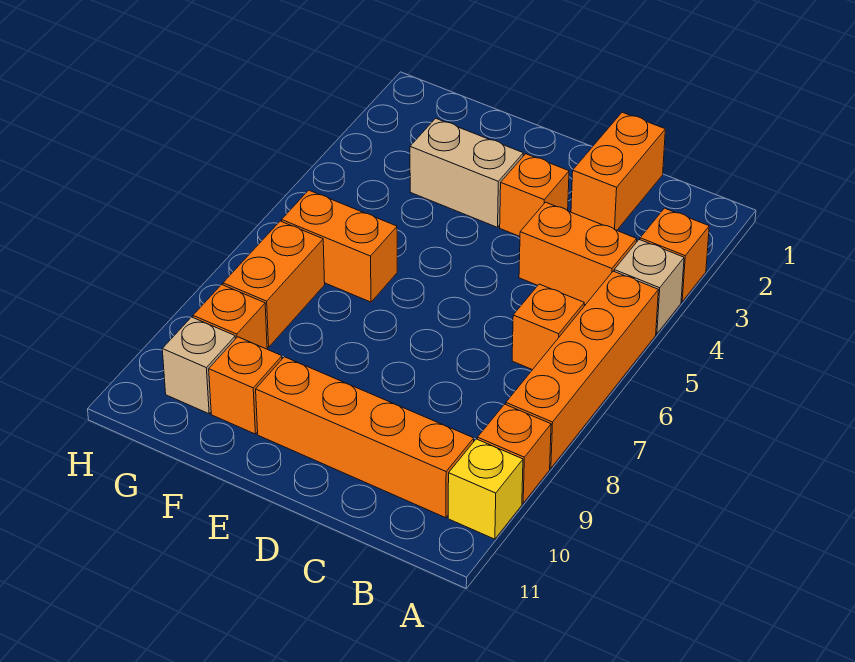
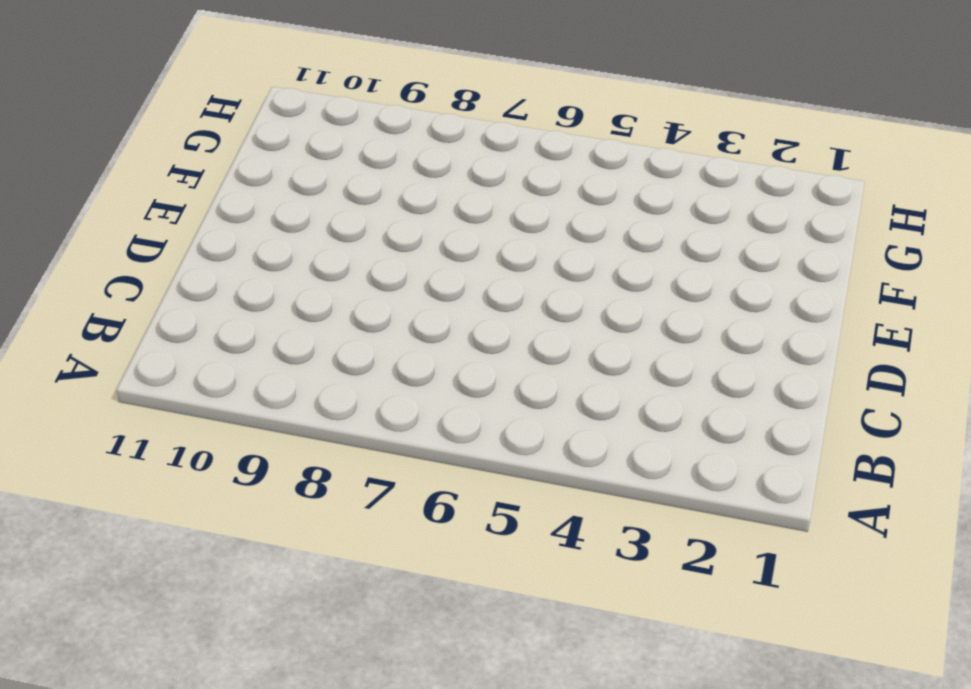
none -> orange brick A3 level 1
none -> tan brick A4 level 1
none -> orange brick A5:A8 level 1

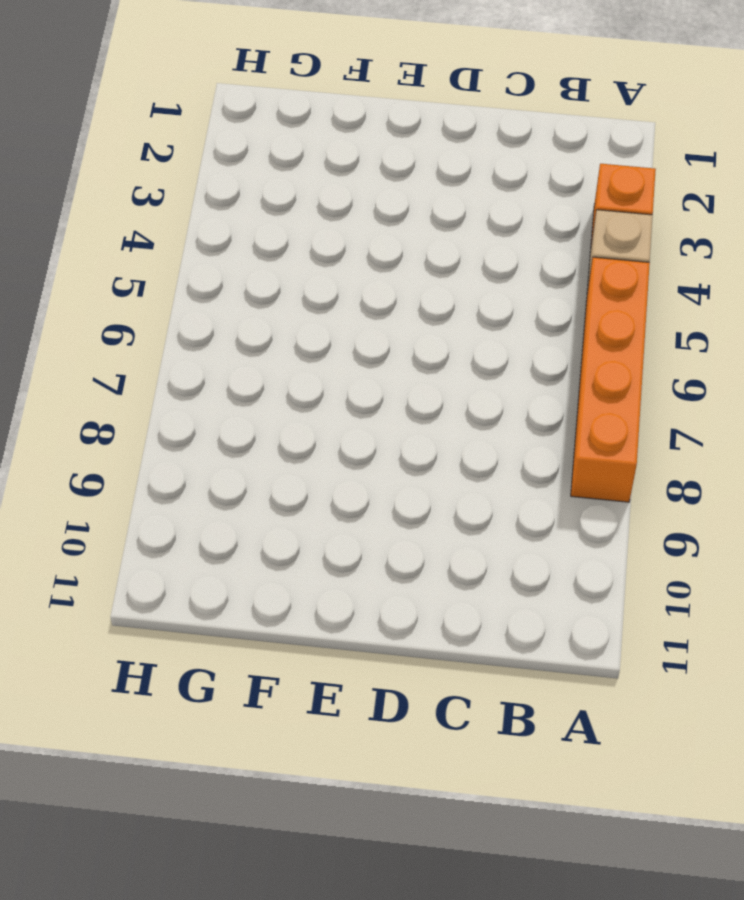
none -> orange brick A9 level 1
none -> yellow brick A10 level 1
none -> orange brick B4:C4 level 1

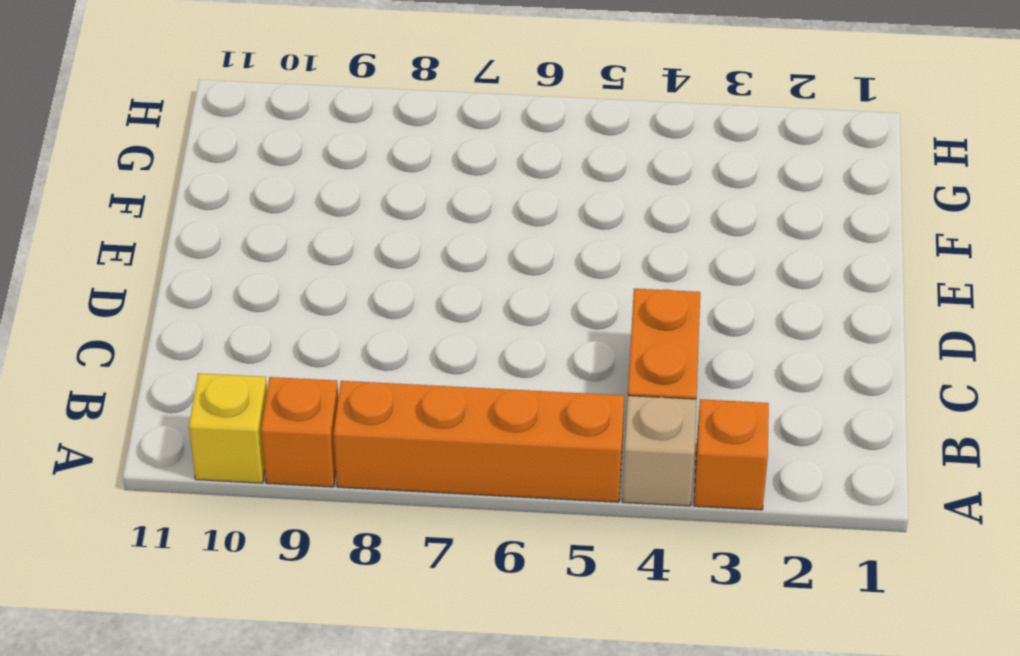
none -> orange brick B6 level 1
none -> orange brick B10:E10 level 1
none -> orange brick C1:C2 level 1

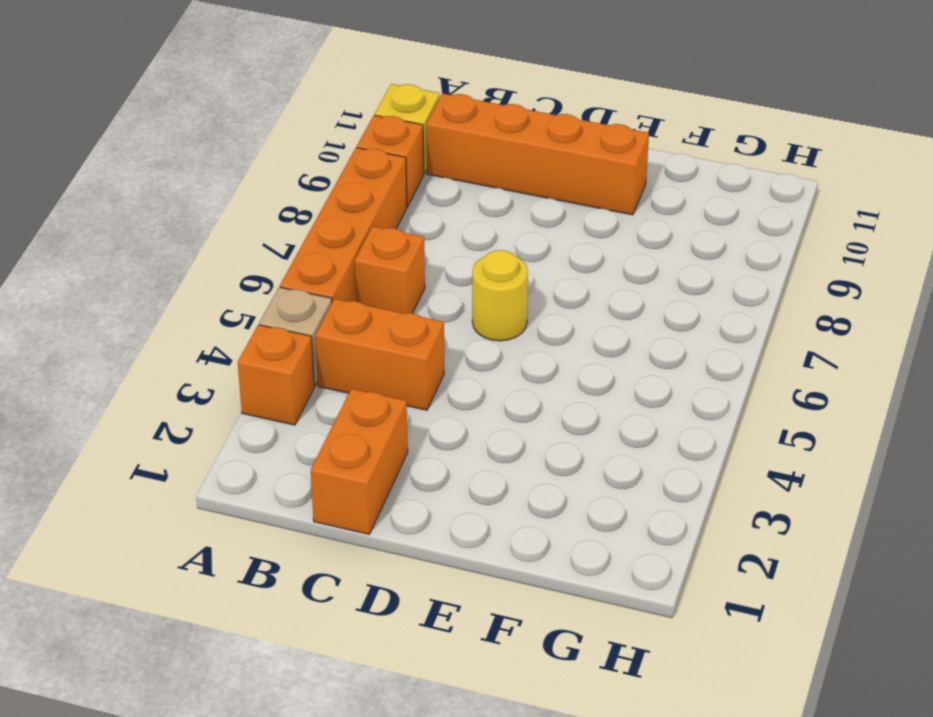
yellow round brick D6 level 1 -> none
none -> orange brick D3 level 1
none -> tan brick E3:F3 level 1
none -> orange brick F6:G6 level 1

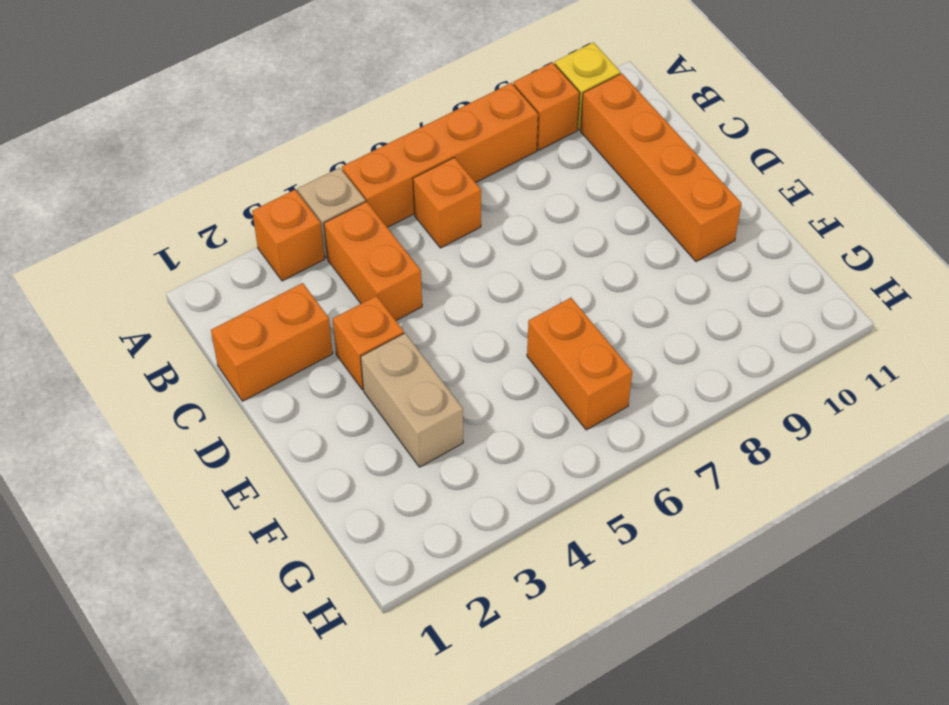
none -> orange brick F10 level 1
none -> orange brick G7:G8 level 1
none -> orange brick G9 level 1

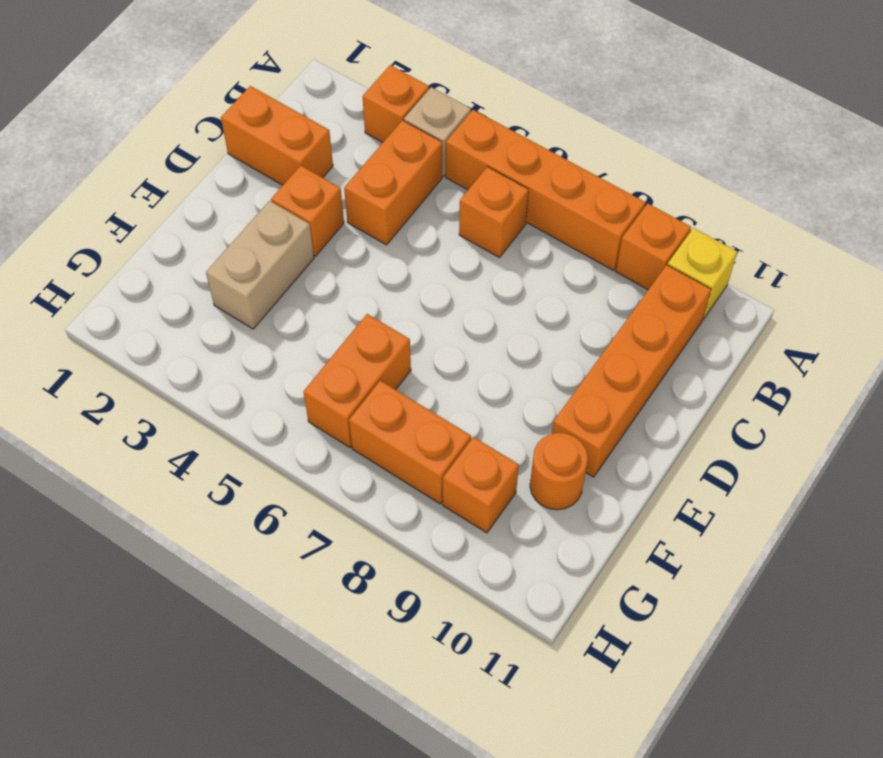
orange round brick F10 level 1 -> orange brick F10 level 1
none -> tan brick G10 level 1

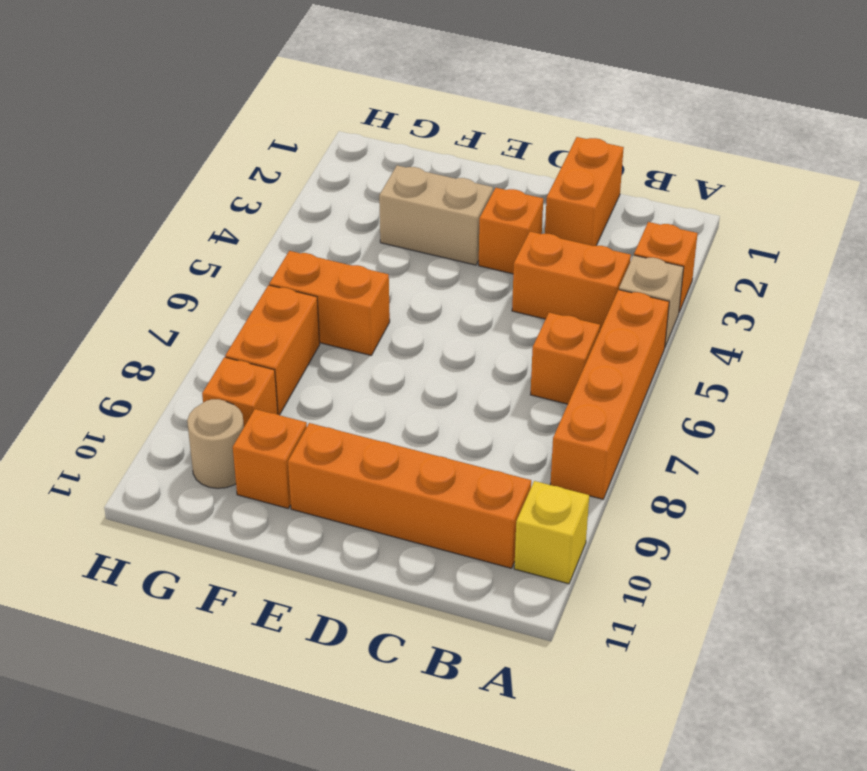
tan round brick G10 level 1 -> tan brick G10 level 1
none -> orange brick A9 level 1

